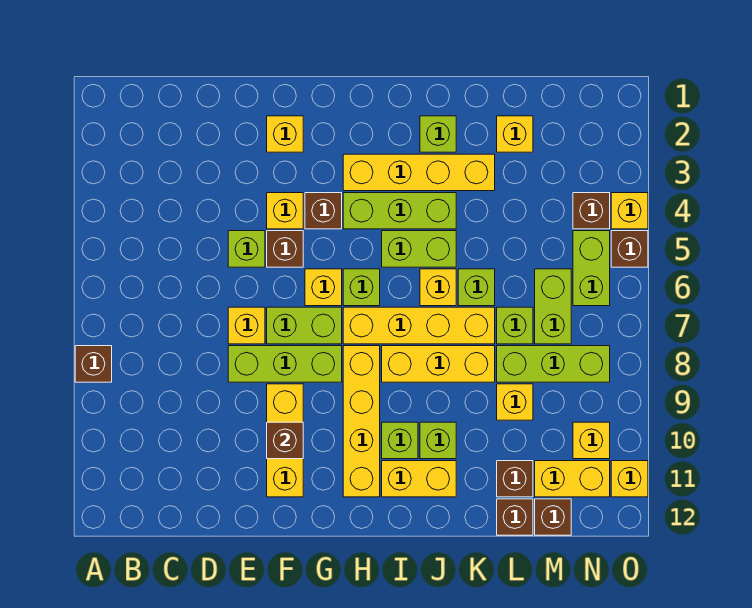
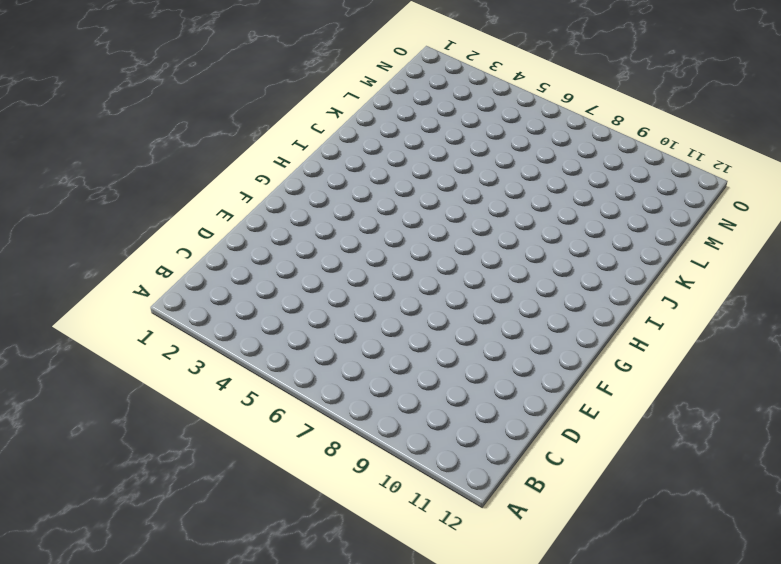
none -> brown brick A8 level 1
none -> lime brick E5 level 1
none -> yellow brick E7 level 1
none -> lime brick E8:G8 level 1

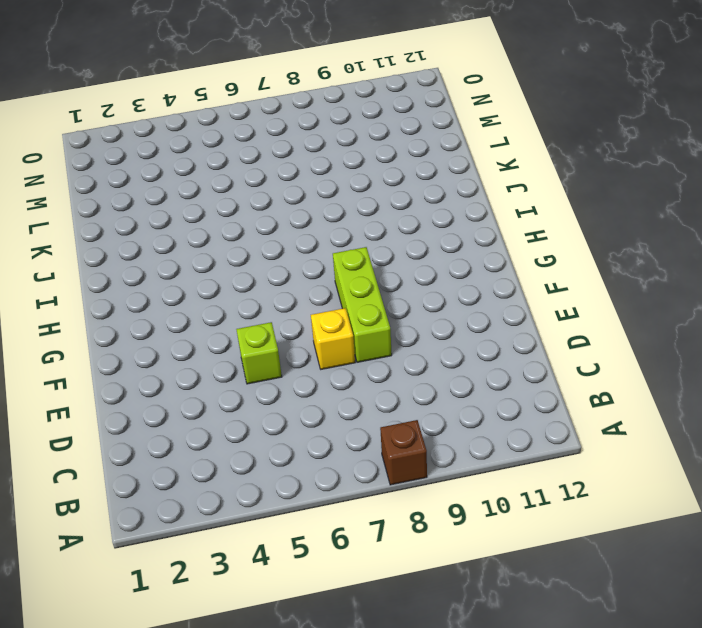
none -> yellow brick F2 level 1
none -> yellow brick F4 level 1
none -> brown brick F5 level 1
none -> lime brick F7:G7 level 1

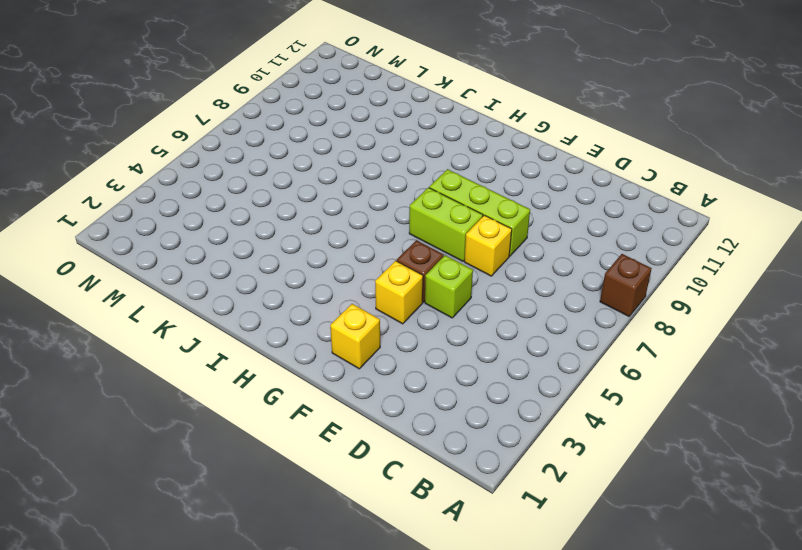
none -> yellow brick F9:F11 level 1
none -> brown brick G4 level 1
none -> yellow brick G6 level 1
none -> yellow brick H3:K3 level 1

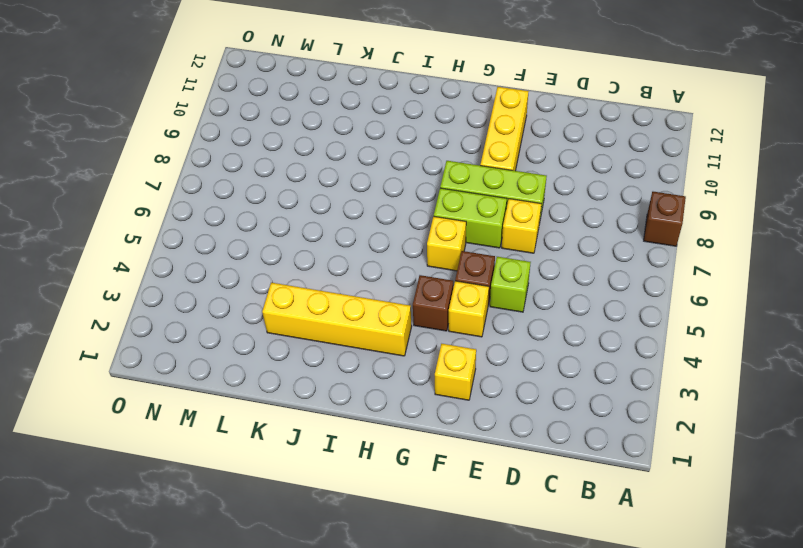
none -> lime brick H4:J4 level 1
none -> lime brick H6 level 1
none -> yellow brick H7:K7 level 1
none -> yellow brick H8:H11 level 1

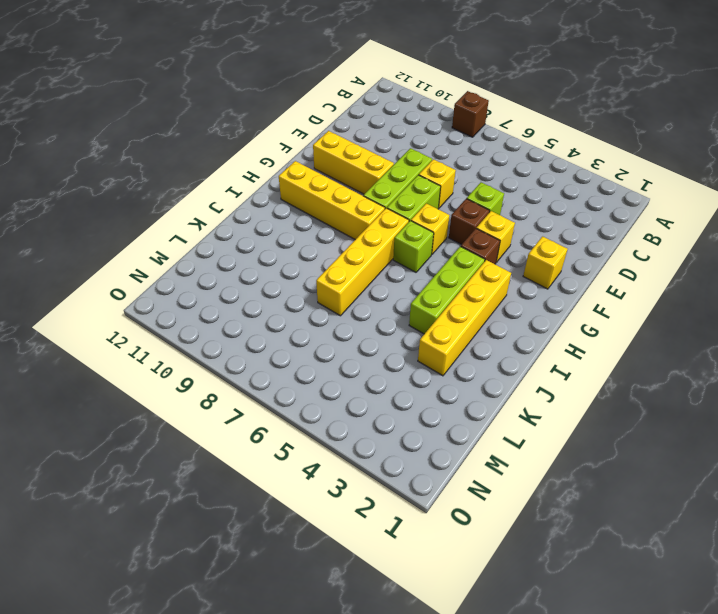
none -> lime brick I5:J5 level 1
none -> yellow brick I8:K8 level 1
none -> lime brick I10 level 1
none -> yellow brick I11:J11 level 1

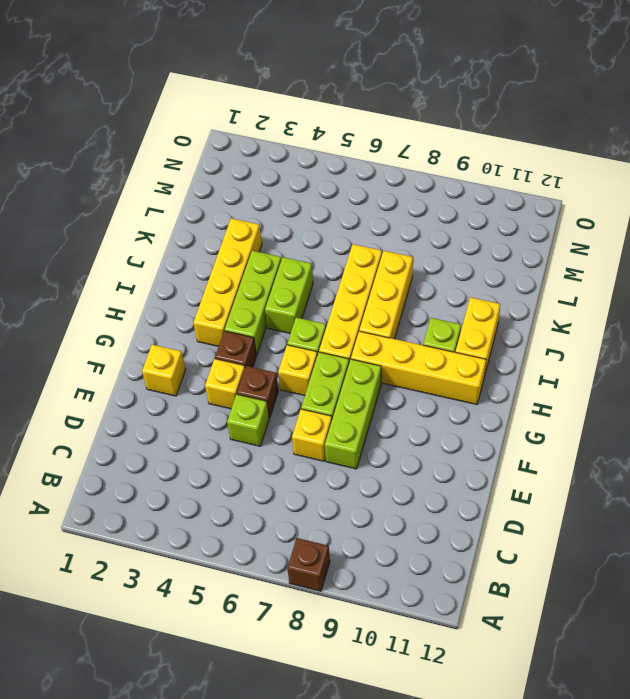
none -> yellow brick F9:F11 level 1
none -> lime brick J2 level 1
none -> yellow brick J6 level 1
none -> lime brick J10 level 1

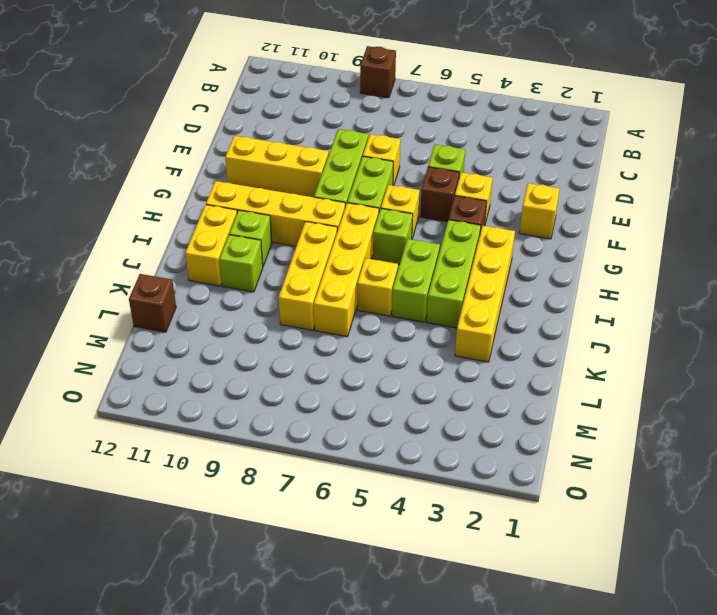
none -> lime brick J2 level 1
none -> lime brick K6 level 1
none -> yellow brick L2 level 1
none -> lime brick L7 level 1

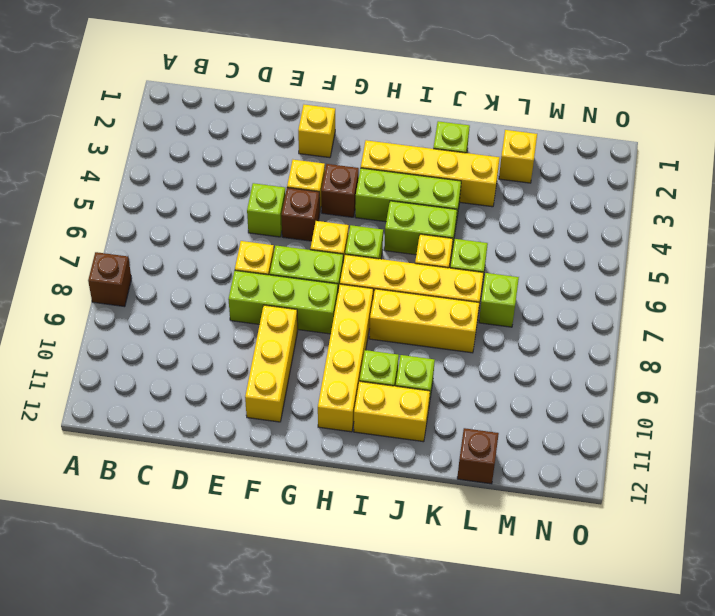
none -> lime brick L8:N8 level 1
none -> yellow brick L9 level 1
none -> brown brick L11 level 1
none -> lime brick M6:M7 level 1

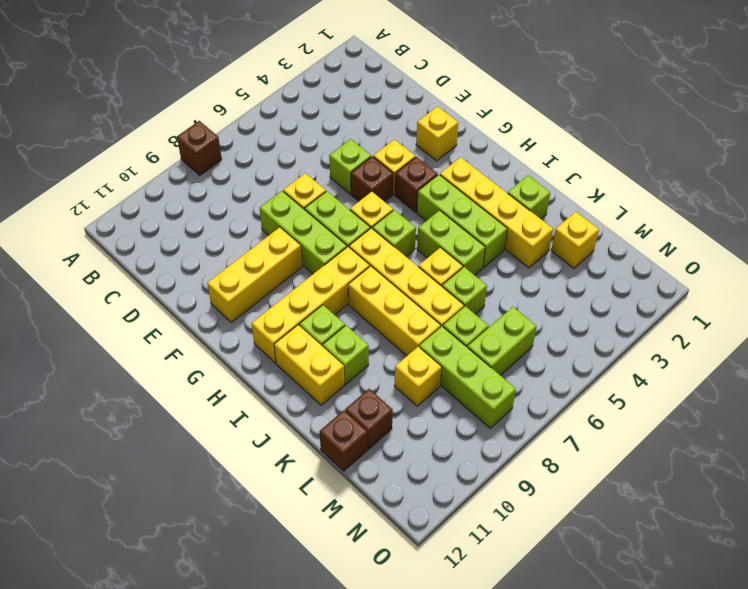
none -> yellow brick M11:N11 level 1
none -> brown brick M12 level 1
none -> brown brick N4 level 1
none -> lime brick N5:N6 level 1

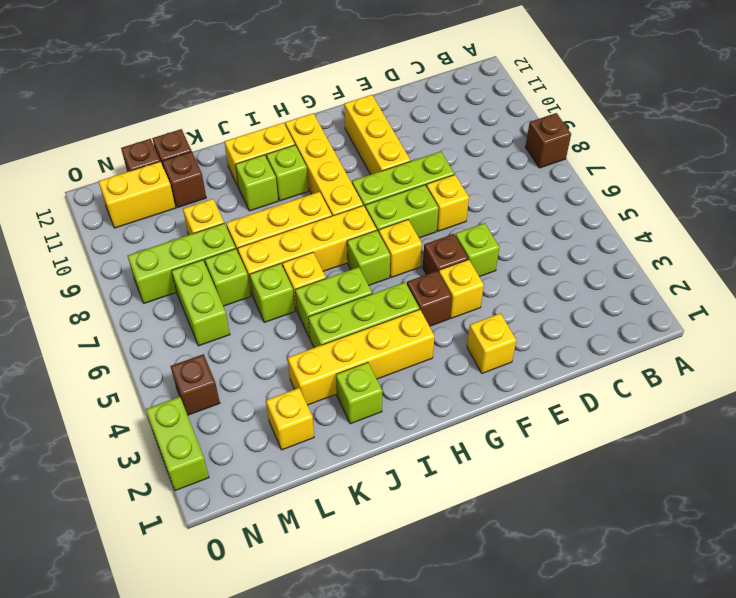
lime brick O2:O3 level 1 -> lime brick N5:N6 level 1
none -> yellow brick N10 level 1
none -> yellow brick O4 level 1
none -> brown brick O5 level 1
none -> yellow brick O11 level 1

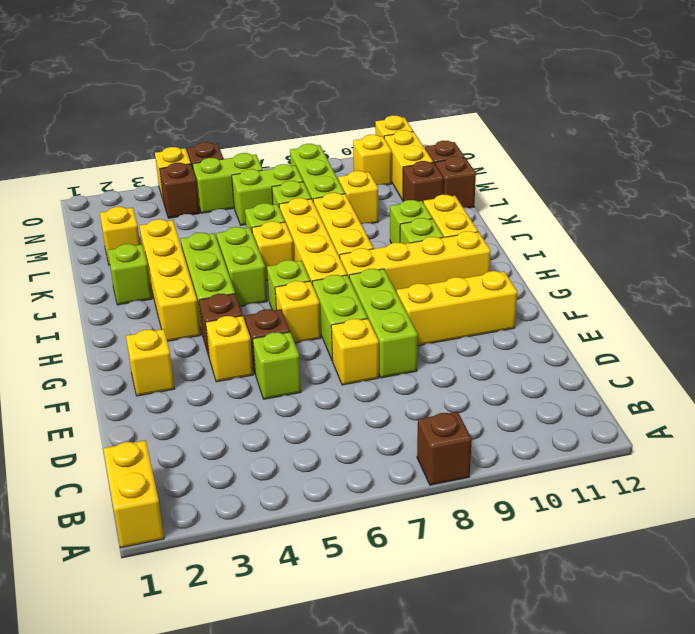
yellow brick A1:B1 level 1 -> none
none -> brown brick F10 level 2

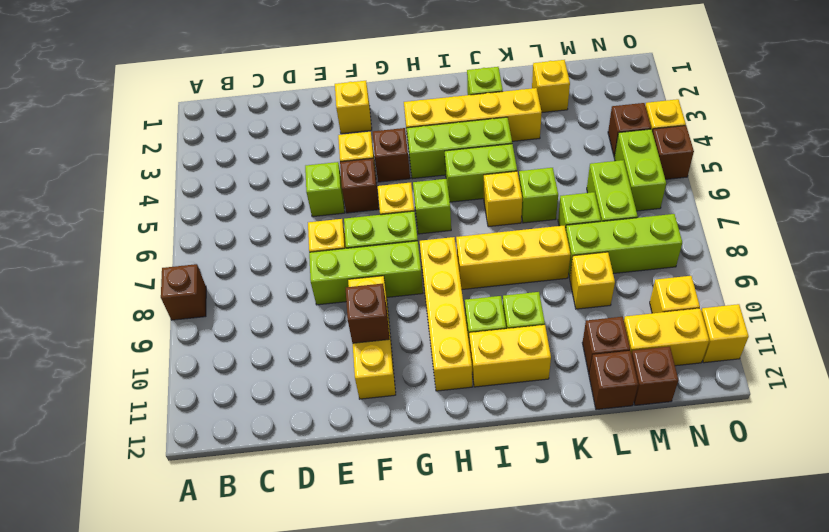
none -> yellow brick H7:K7 level 1

